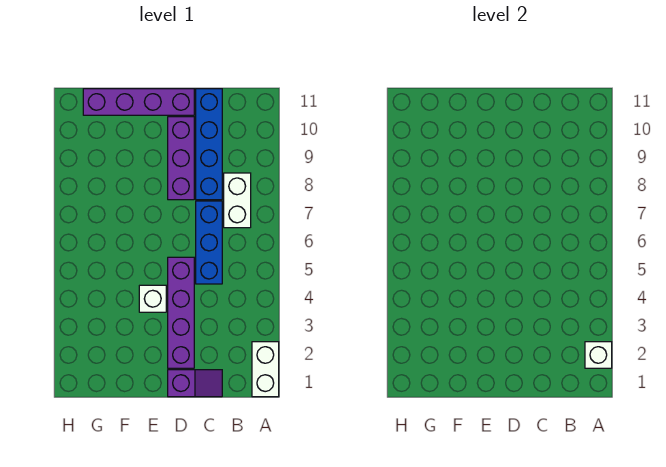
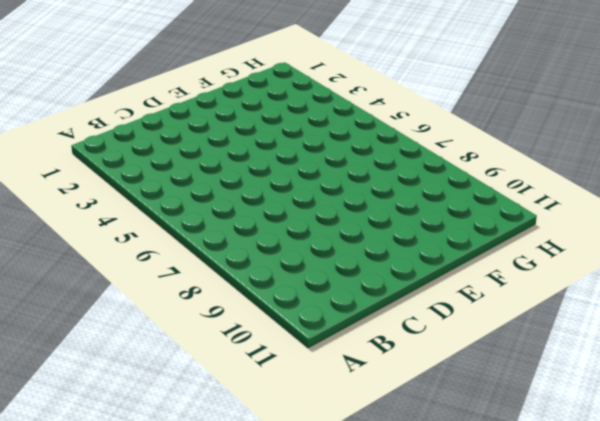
none -> white brick A1:A2 level 1
none -> white brick B7:B8 level 1

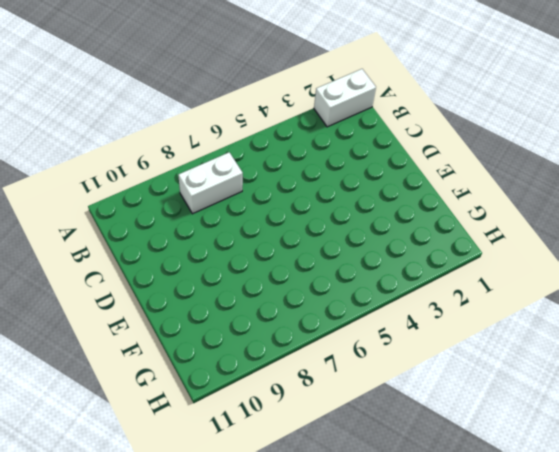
none -> purple slope C1:D1 level 1 top D
none -> blue brick C5:C7 level 1

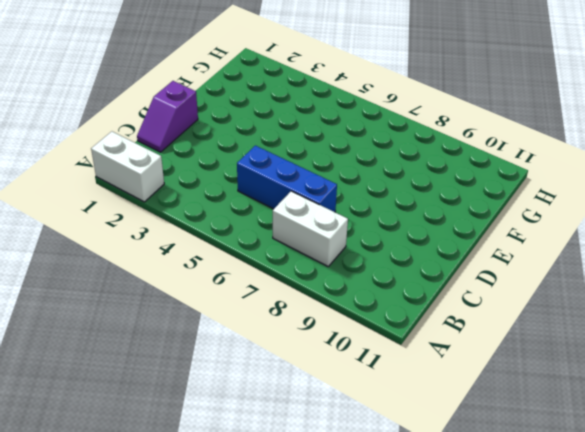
none -> blue brick C8:C11 level 1
none -> purple brick D2:D5 level 1

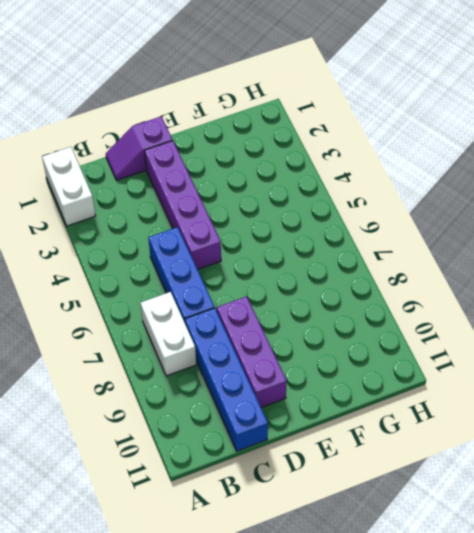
none -> purple brick D11:G11 level 1
none -> white brick E4 level 1

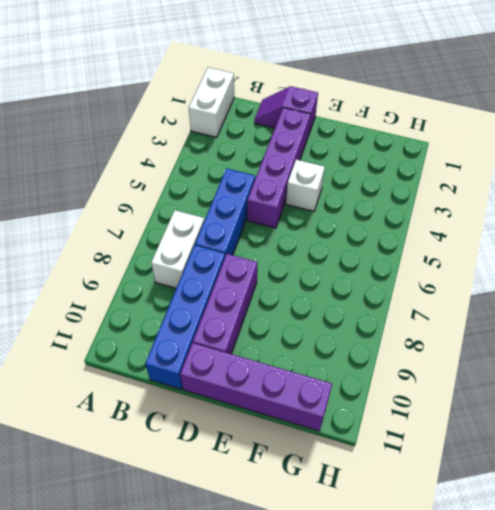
none -> white brick A2 level 2

